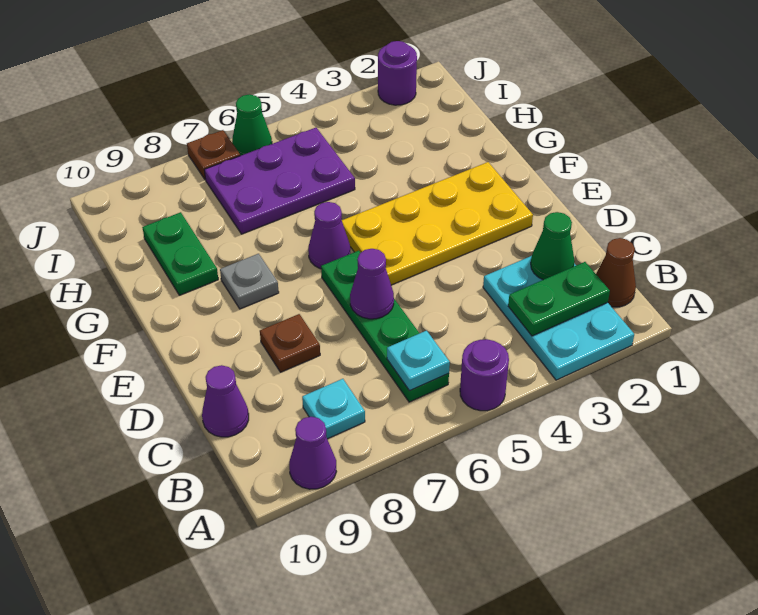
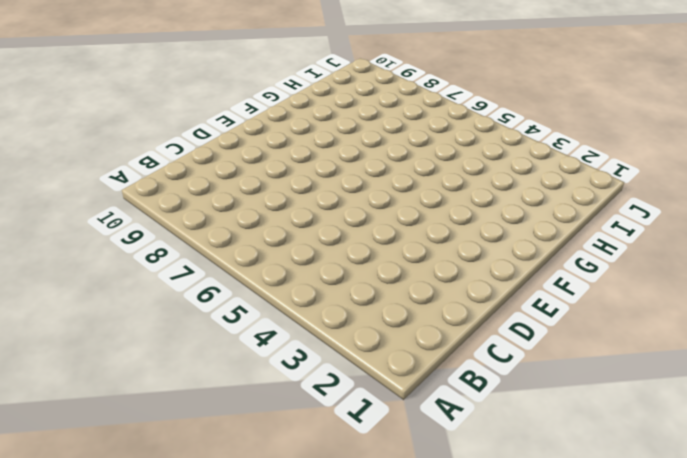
none -> cyan plate A2:C3 level 1
none -> purple round brick A5 level 1
none -> purple cone A9 level 1

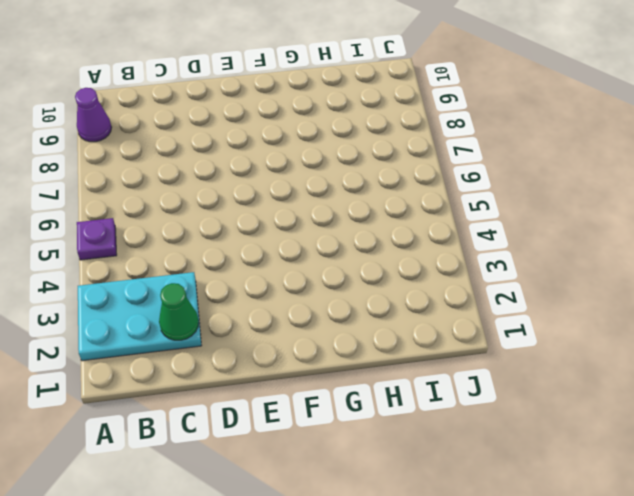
purple plate A5 level 1 -> purple round brick A5 level 1
none -> brown cone B1 level 1
none -> green plate B6:E6 level 1
none -> cyan plate B8 level 1

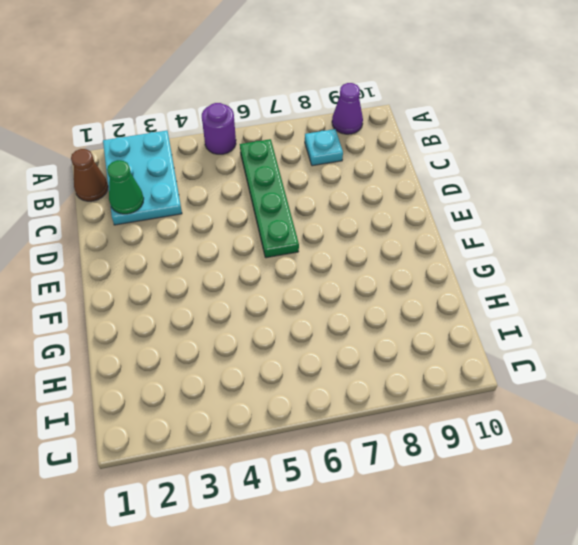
none -> purple cone C10 level 1
none -> brown plate D8 level 1
none -> yellow plate E2:F5 level 1

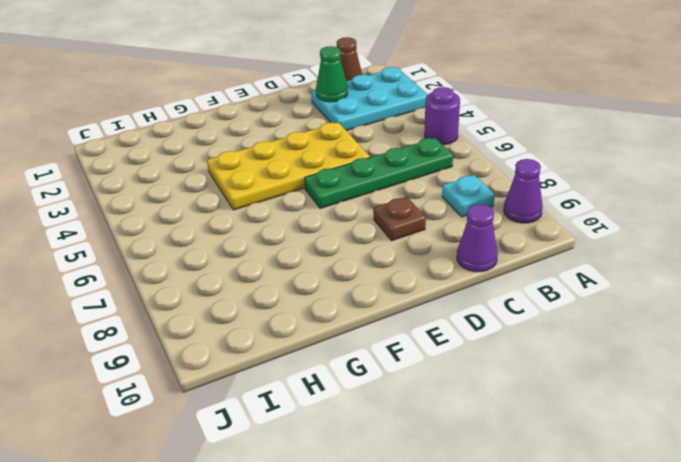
yellow plate D4:G5 level 1 -> yellow plate E2:F5 level 1
none -> purple cone F6 level 1
none -> grey plate F8 level 1
none -> green plate G9:H9 level 1

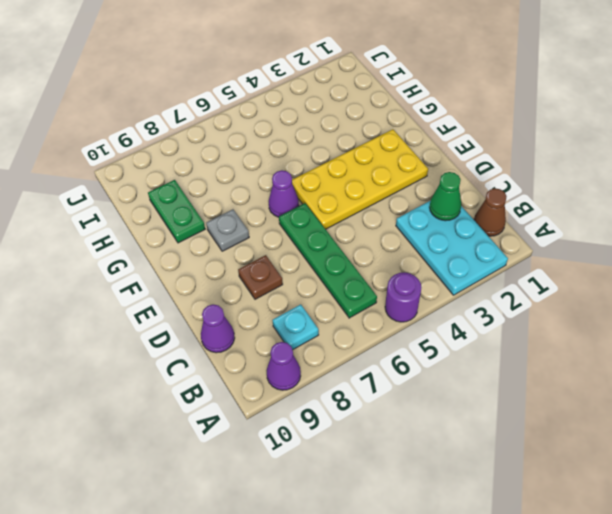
none -> purple plate H5:I7 level 1
none -> purple round brick J2 level 1
none -> green cone J6 level 1

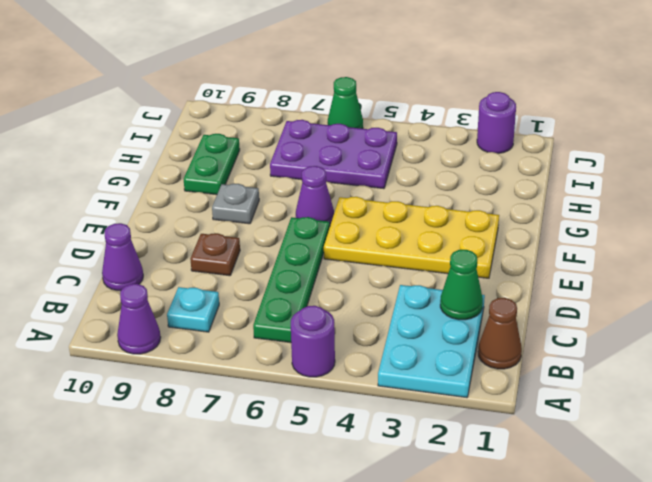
none -> brown plate J7 level 1
none -> green plate B2:B3 level 2
none -> cyan plate B6 level 2

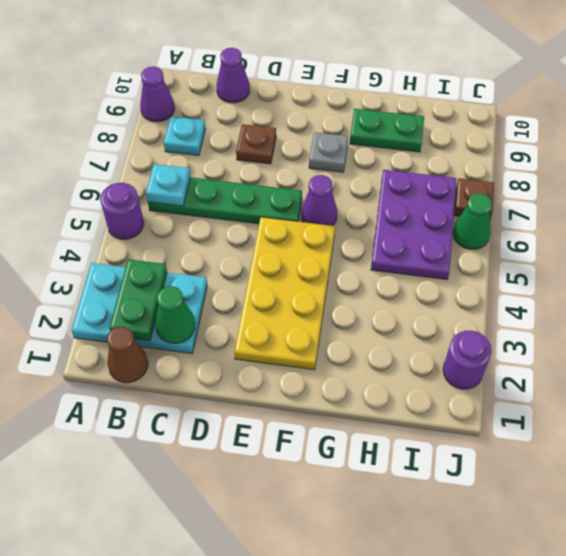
none -> purple cone D6 level 2

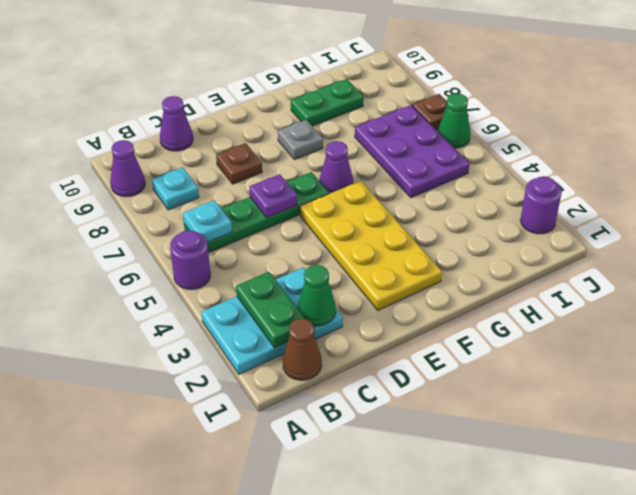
purple plate D6 level 2 -> purple cone D6 level 2

